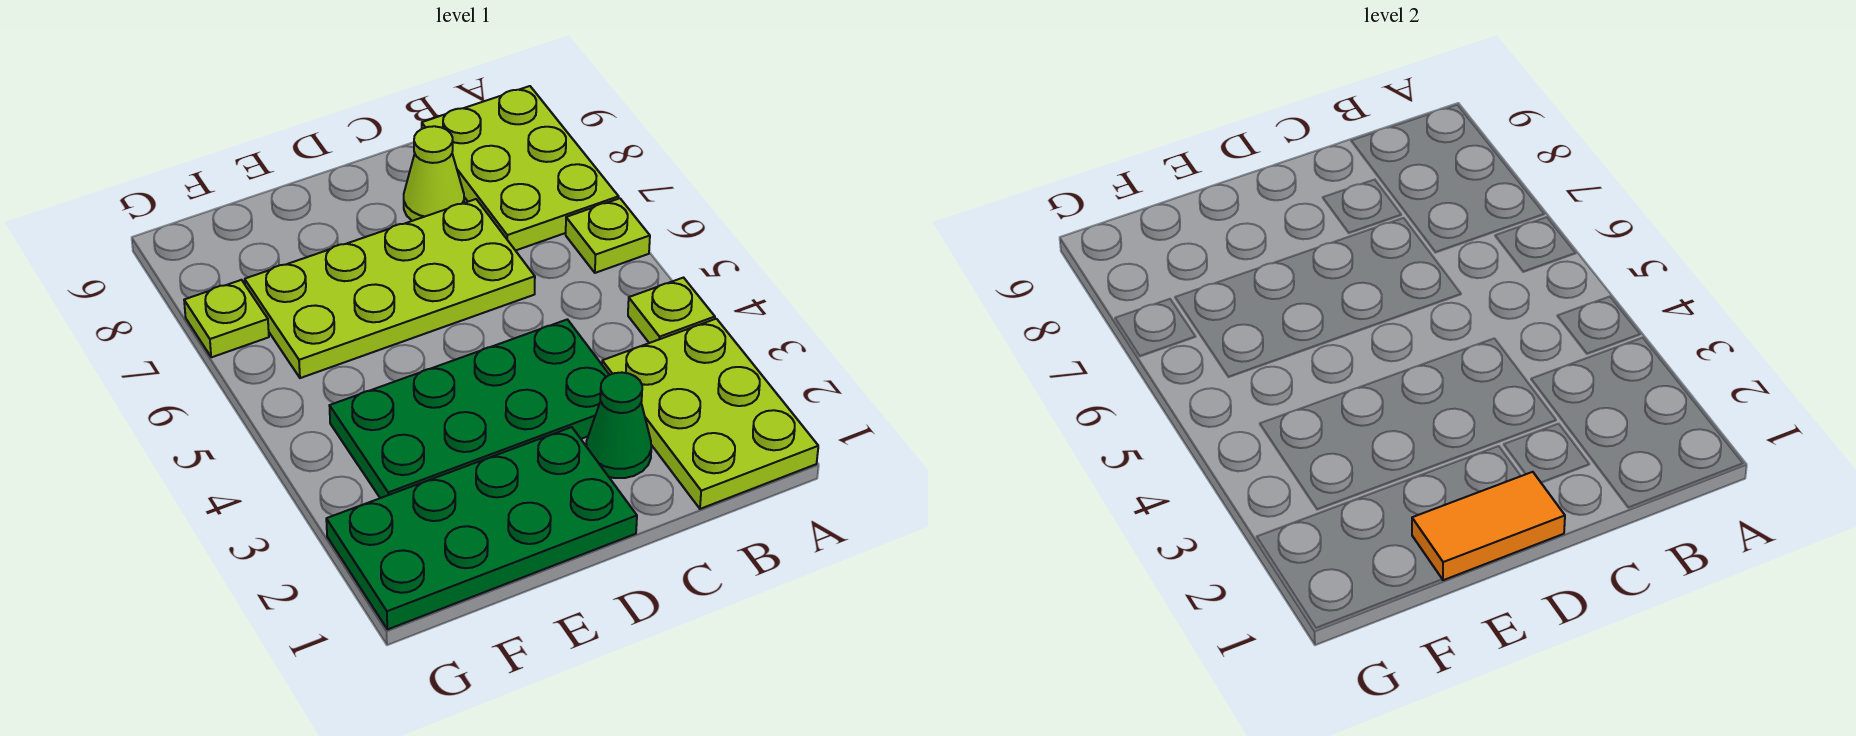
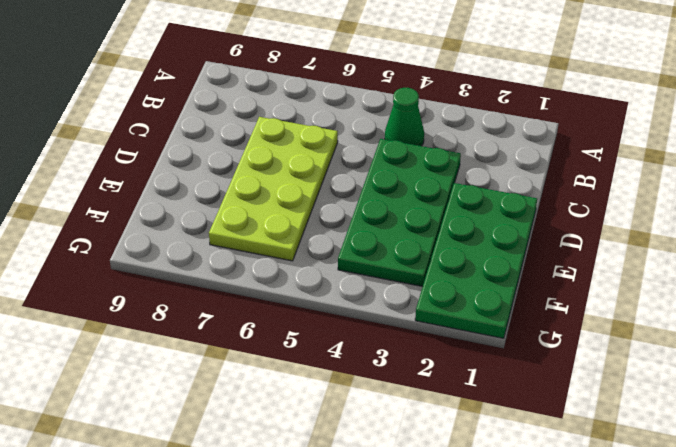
green cone B4 level 1 -> green cone C2 level 1
none -> lime plate A1:B3 level 1
none -> lime plate A4 level 1

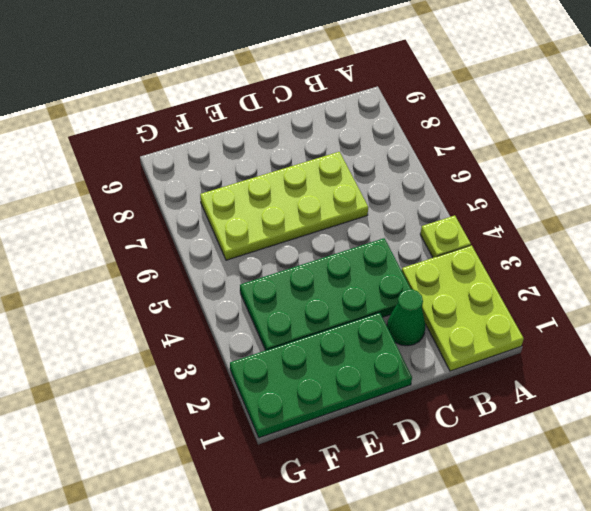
none -> lime plate A6 level 1
none -> lime plate A7:B9 level 1

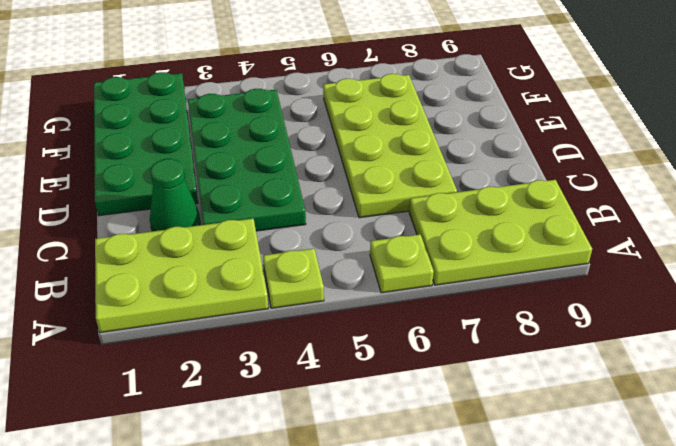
none -> lime cone C8 level 1
none -> lime plate G7 level 1

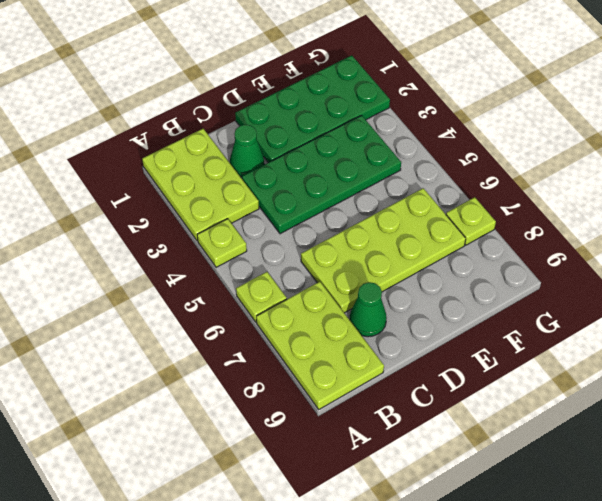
green cone C8 level 1 -> lime cone C8 level 1
none -> orange tile D1:E1 level 2

